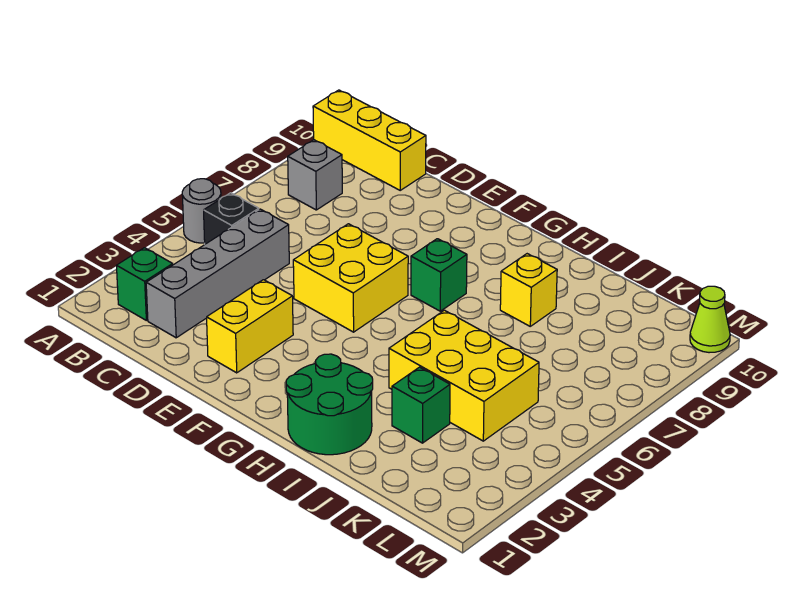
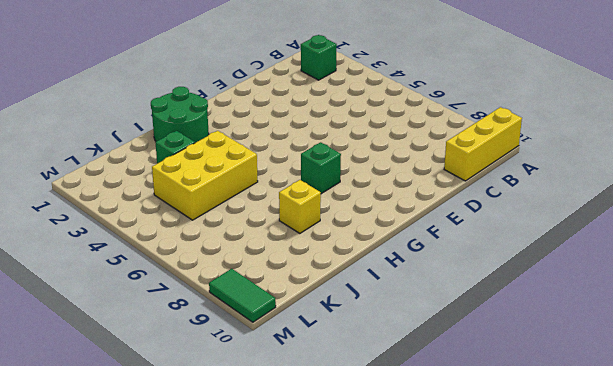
green tile M9:M10 level 1 -> lime cone M10 level 1
none -> grey round brick A5 level 1
none -> black brick B5 level 1
none -> grey brick B8 level 1

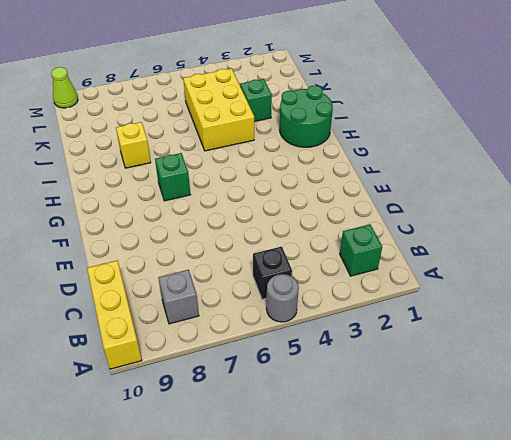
none -> grey brick C2:C5 level 1
none -> yellow brick E2:E3 level 1
none -> yellow brick E5:F6 level 1

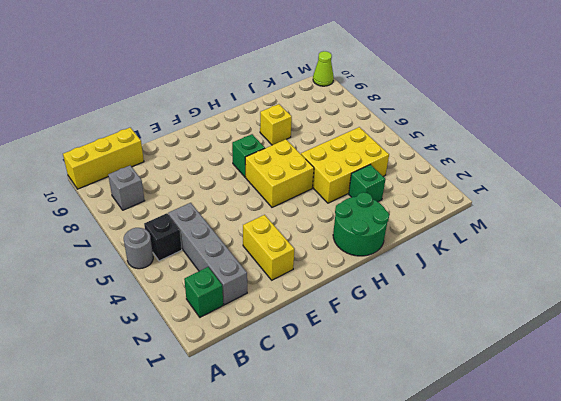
yellow brick G5:H6 level 1 -> yellow brick E5:F6 level 1

